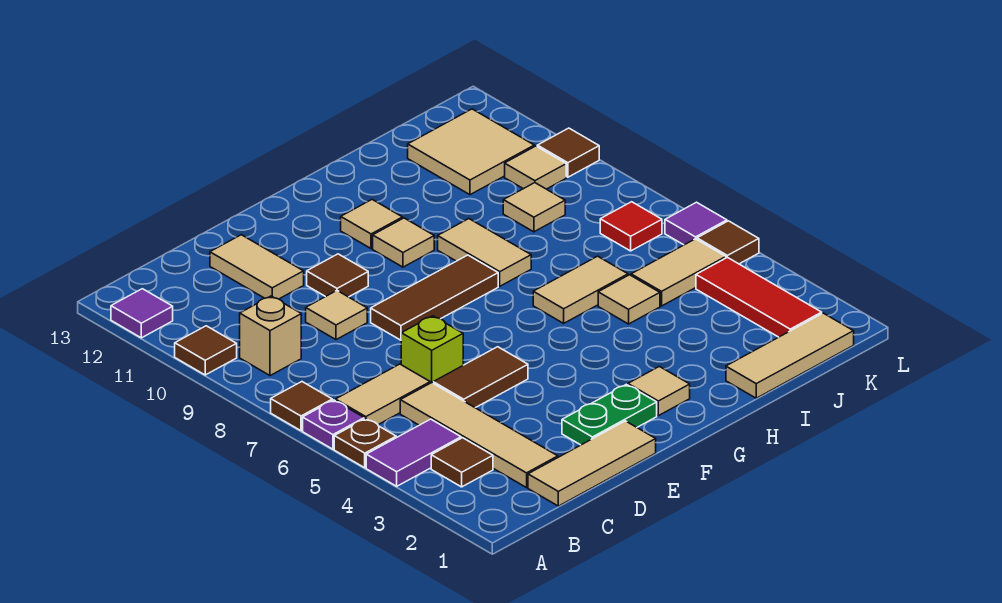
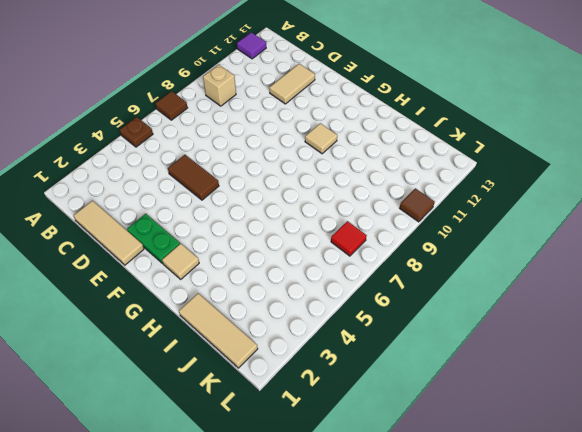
none -> purple tile A4:B4 level 1
none -> purple plate A6 level 1
none -> brown tile A10 level 1
none -> brown tile B3 level 1

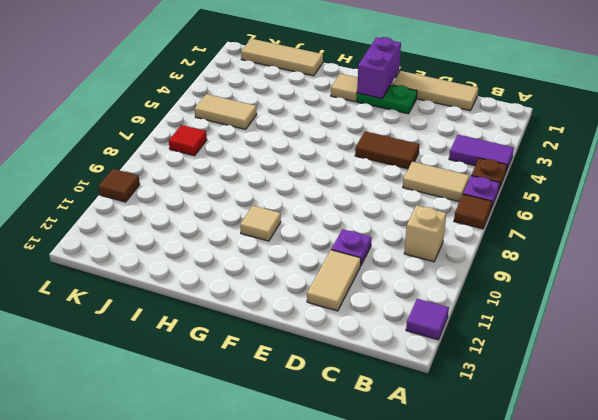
purple plate D10 level 1 -> none
purple brick F1:F2 level 2 -> none
none -> brown tile A10 level 1
none -> brown tile B3 level 1
none -> tan tile C2:C5 level 1
none -> lime brick D6 level 1

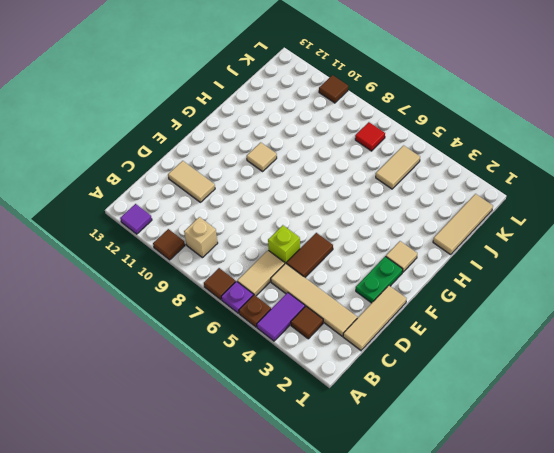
none -> tan tile D9 level 1
none -> brown tile E8:G8 level 1
none -> brown tile E10 level 1
none -> tan tile G11 level 1

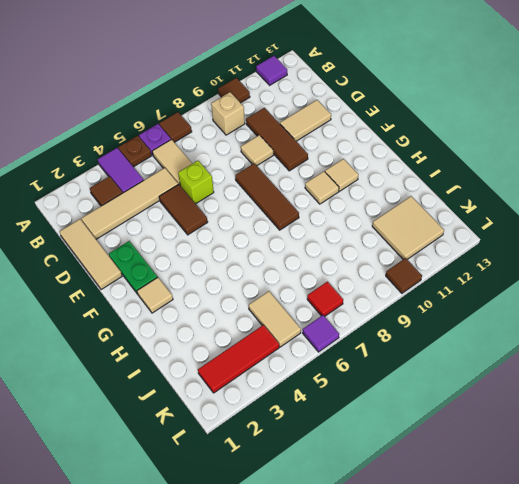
brown tile C10:E10 level 1 -> brown tile E10 level 1
none -> tan tile H6:I6 level 1
none -> tan tile H8:H9 level 1
none -> tan tile I1:K1 level 1
none -> tan tile I5 level 1

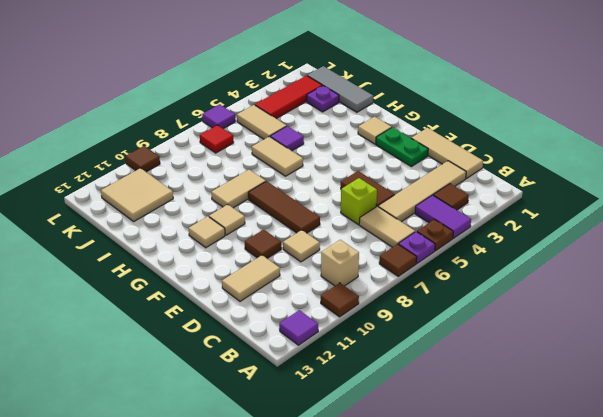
grey tile I1:K1 level 1 -> tan tile I1:K1 level 1
purple tile I5 level 1 -> tan tile I5 level 1
purple plate J2 level 1 -> none
none -> tan tile J9 level 1
none -> tan tile K10 level 1
none -> brown tile L5 level 1

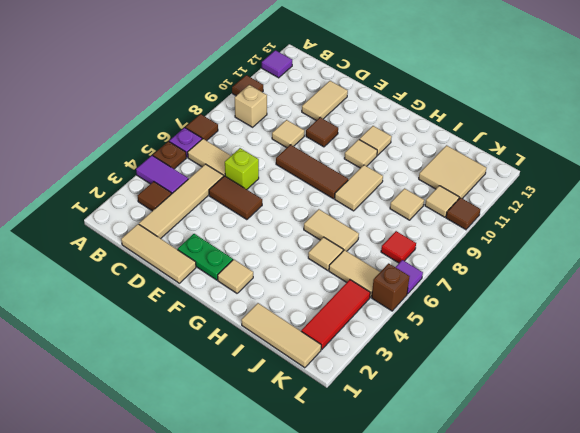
brown brick L5 level 1 -> brown tile L5 level 1

